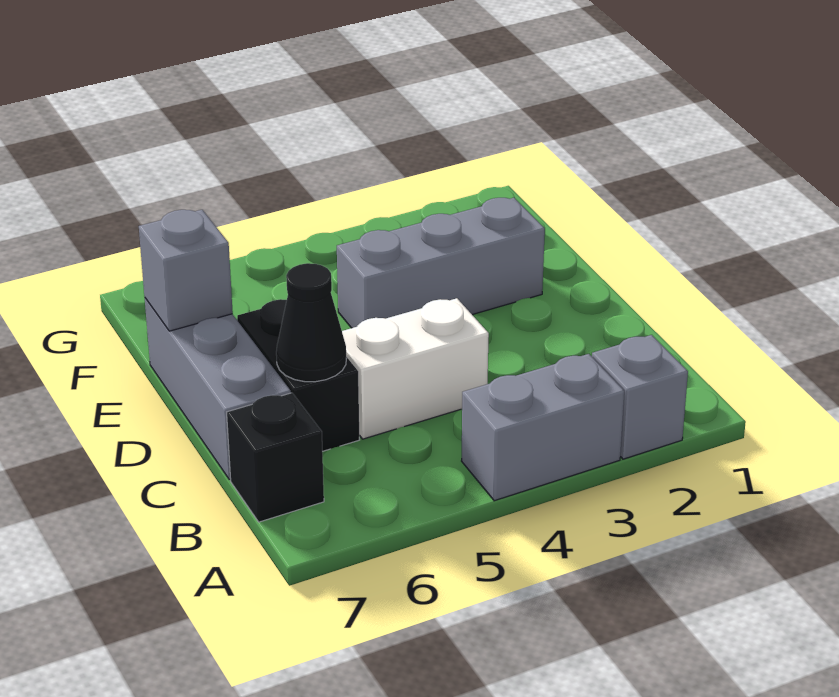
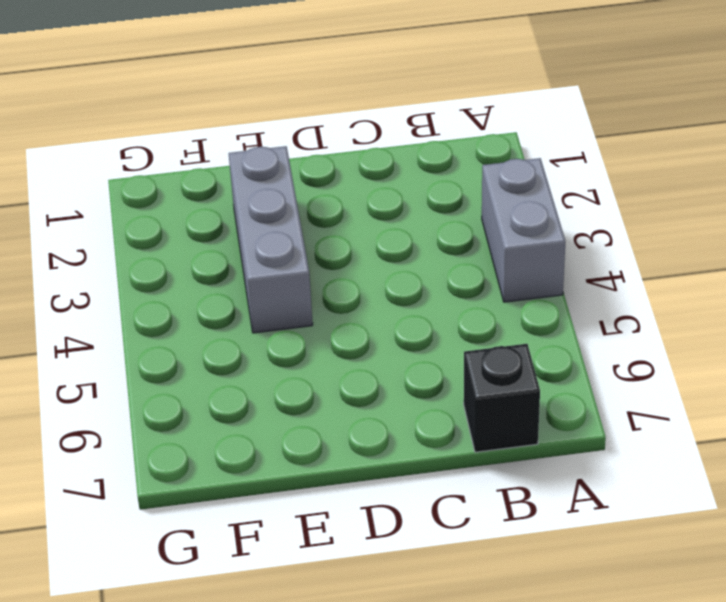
none -> grey brick A2 level 1
none -> white brick C4:C5 level 1

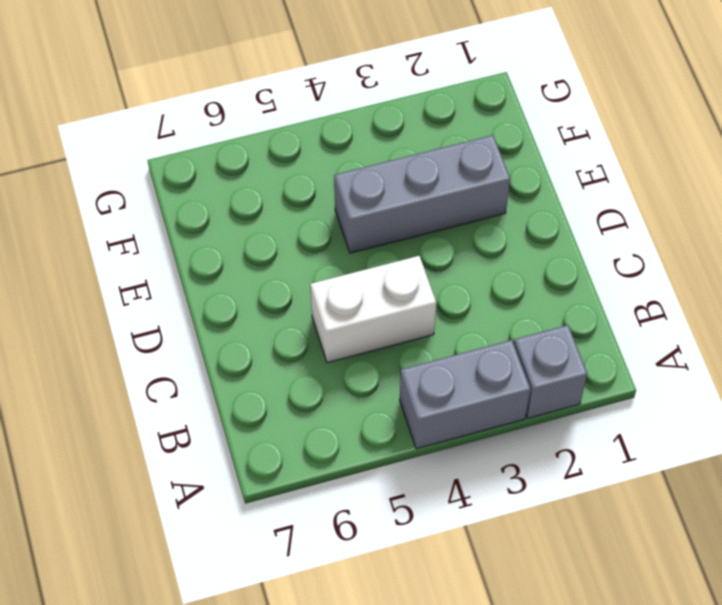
none -> black brick B7 level 1
none -> black brick C6:D6 level 1

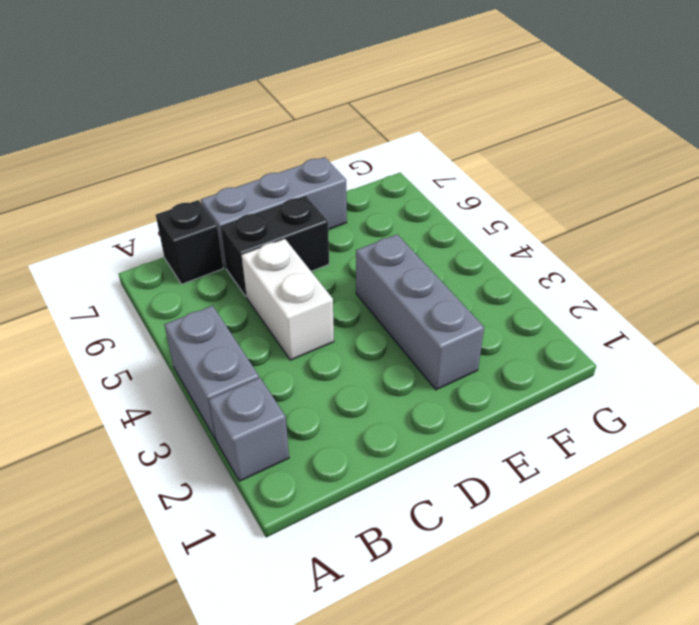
none -> black cone C6 level 2
none -> grey brick E7 level 2

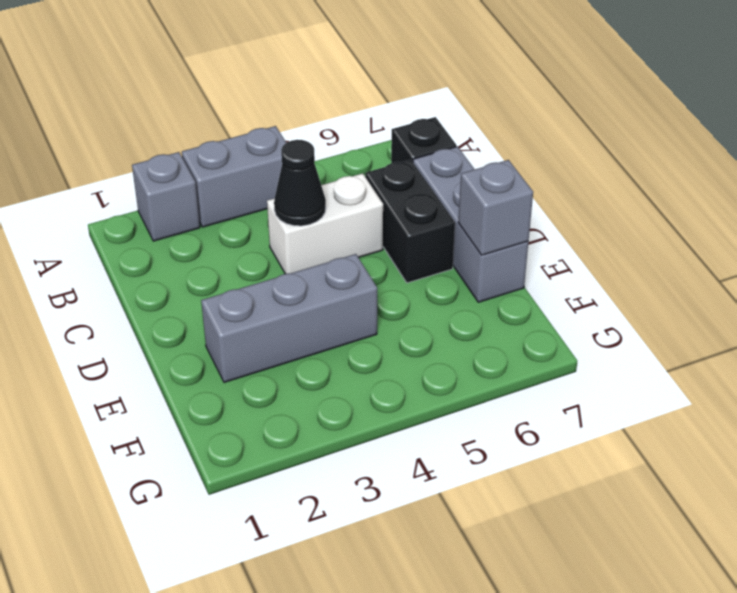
black cone C4 level 2 -> black cone C6 level 2

